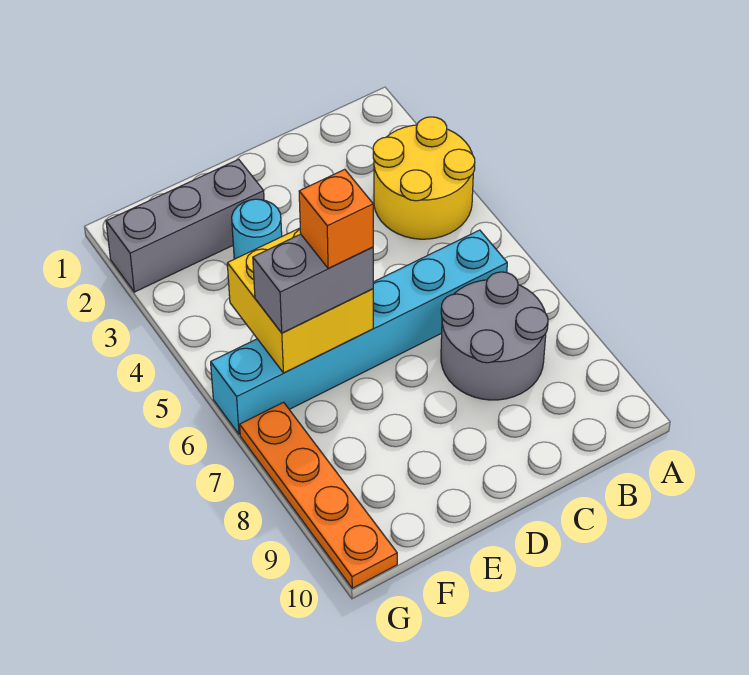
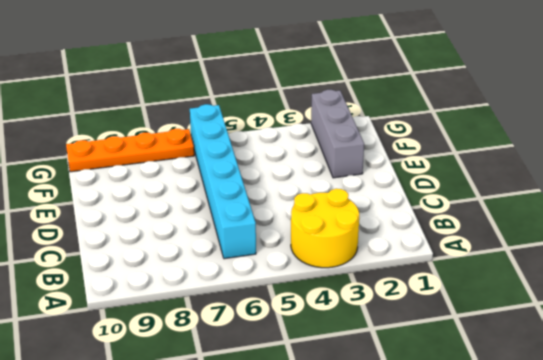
none -> grey round brick B7:C8 level 1
none -> cyan round brick E3 level 1

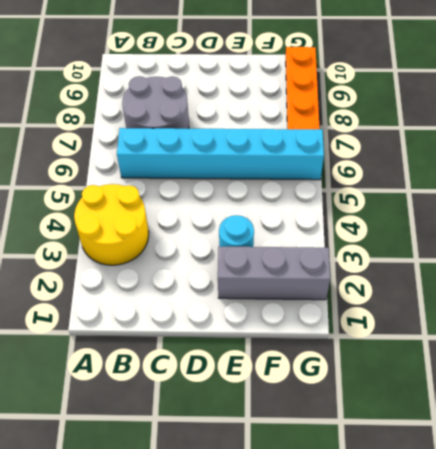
none -> yellow brick E5:F6 level 2
none -> grey brick E6:F6 level 3

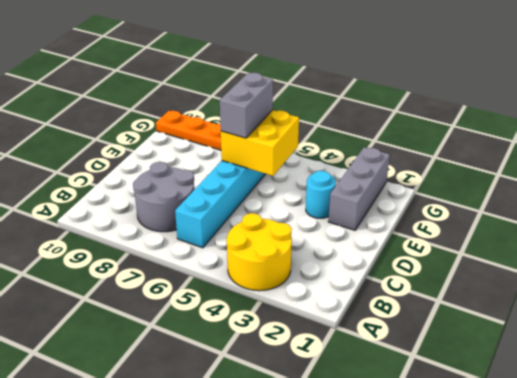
none -> orange brick E6 level 4

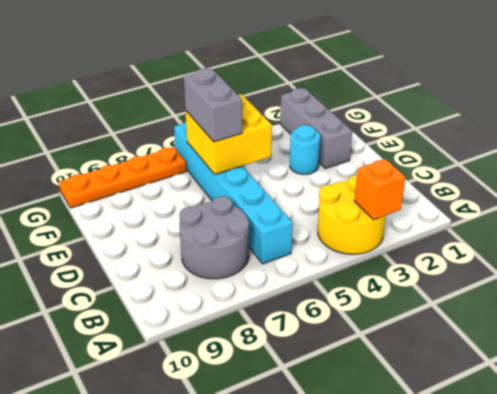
orange brick A3 level 2 -> orange brick E6 level 4

